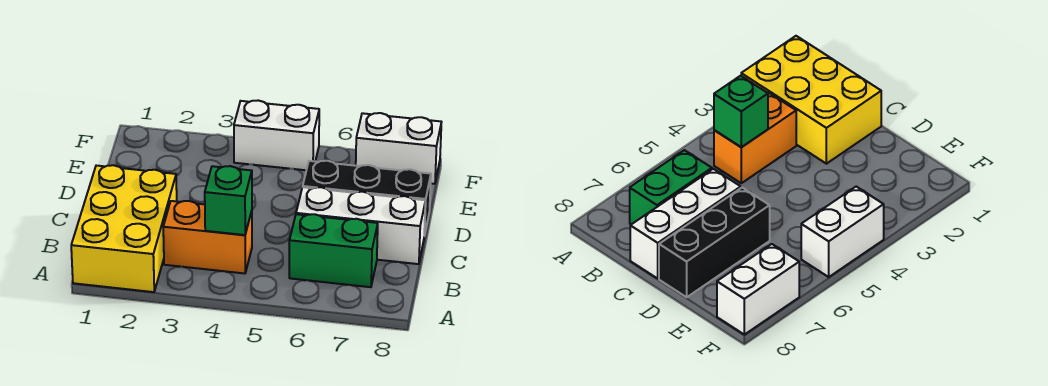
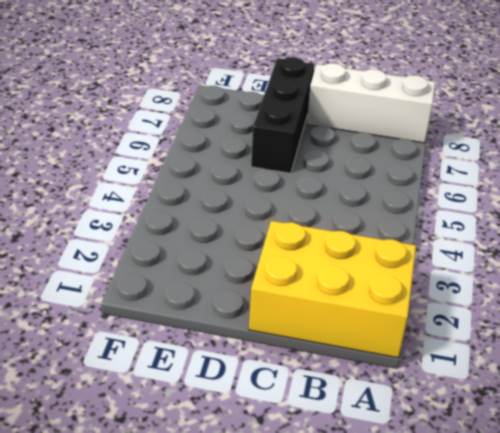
white brick A8:C8 level 1 -> white brick C6:C8 level 1
none -> orange brick B3:B4 level 1
none -> green brick B6:B7 level 1

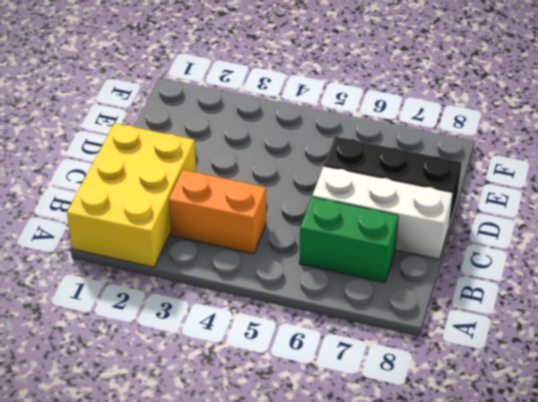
none -> white brick F4:F5 level 1
none -> white brick F7:F8 level 1

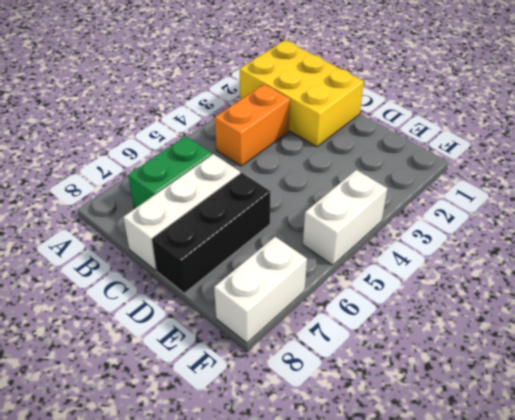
none -> green brick B4 level 2

